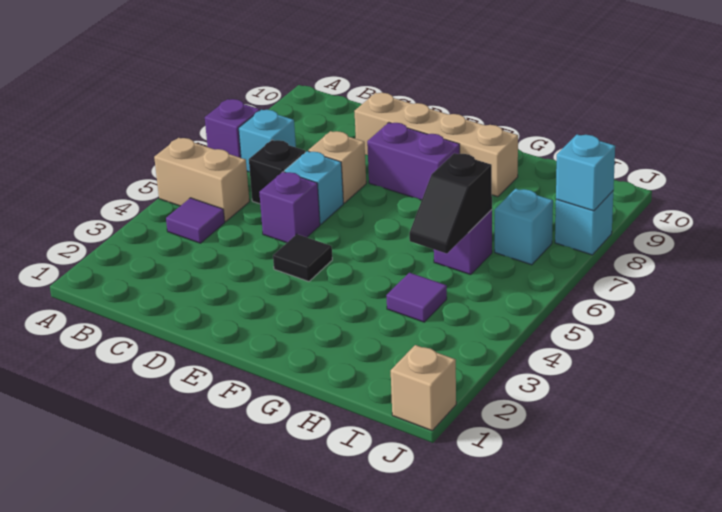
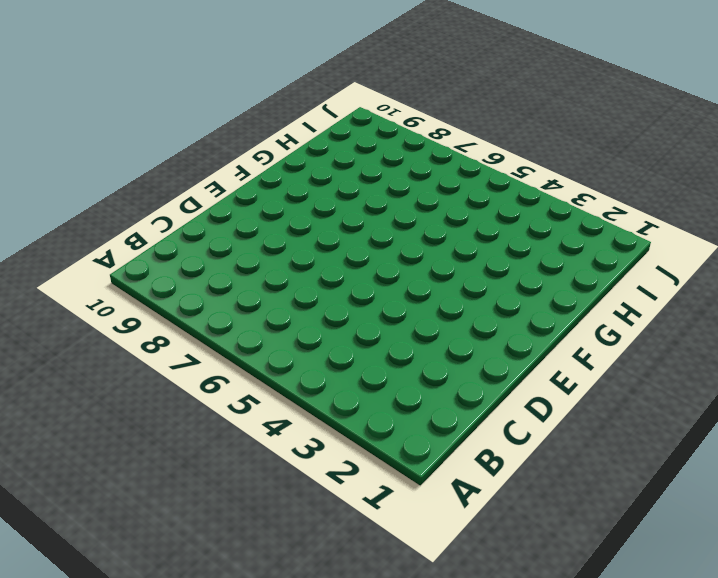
none -> tan brick A5:B5 level 1
none -> purple brick A7 level 1
none -> purple tile B4 level 1

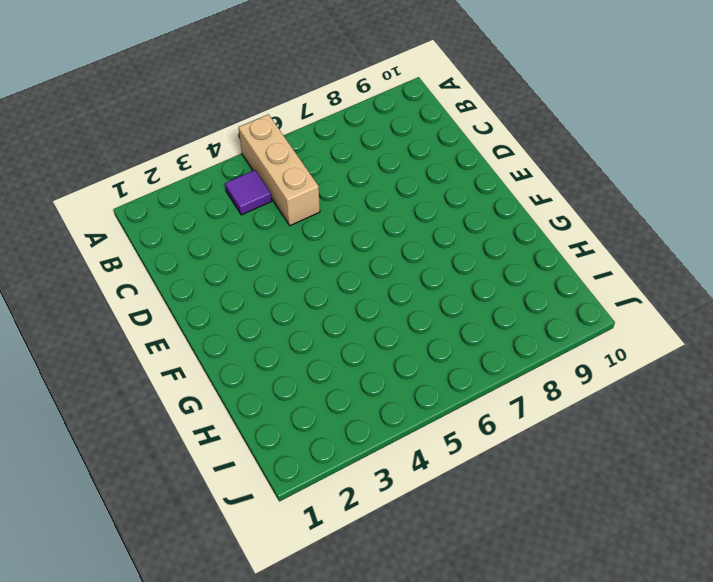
tan brick A5:C5 level 1 -> tan brick A5:B5 level 1
none -> purple brick A7 level 1
none -> cyan brick B7 level 1
none -> black brick C6 level 1

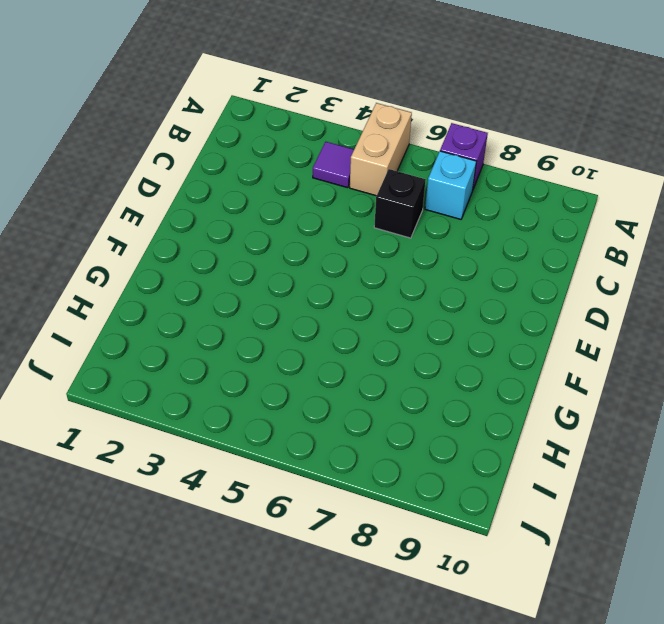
none -> purple brick D5 level 1
none -> cyan brick D6 level 1
none -> tan brick D7 level 1

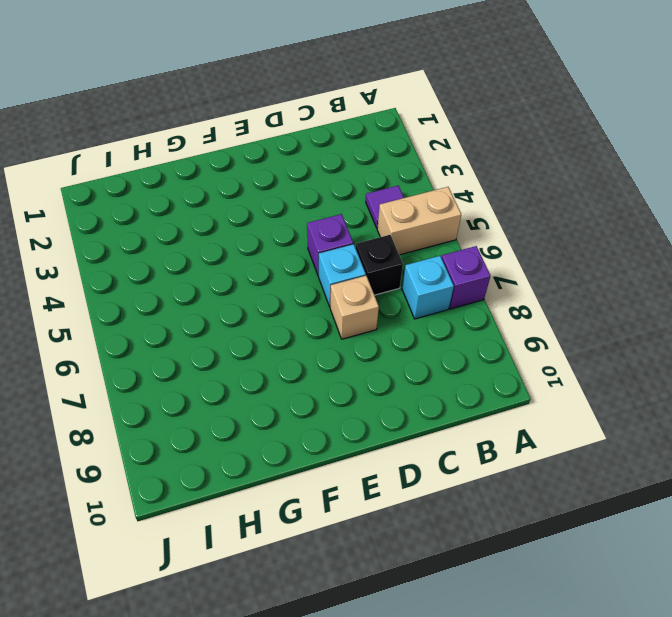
none -> tan brick D9:G9 level 1
none -> black tile E4 level 1
none -> purple brick E8:F8 level 1

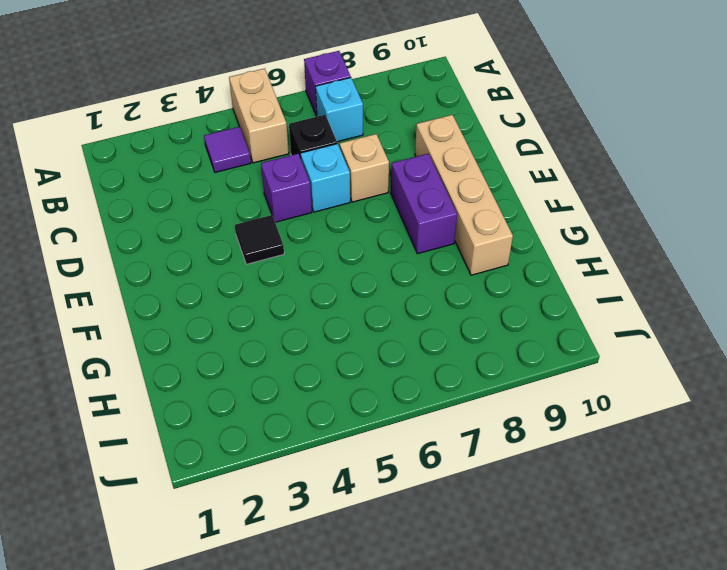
none -> purple tile H4 level 1
none -> purple brick H6 level 1
none -> cyan brick I7 level 1

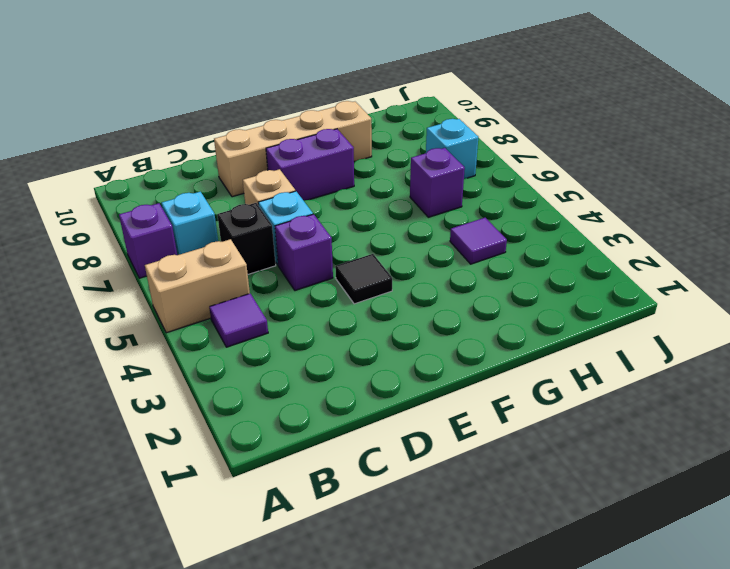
none -> tan brick J1 level 1
none -> cyan brick J8 level 1
none -> black slope H5:H6 level 2 top 6

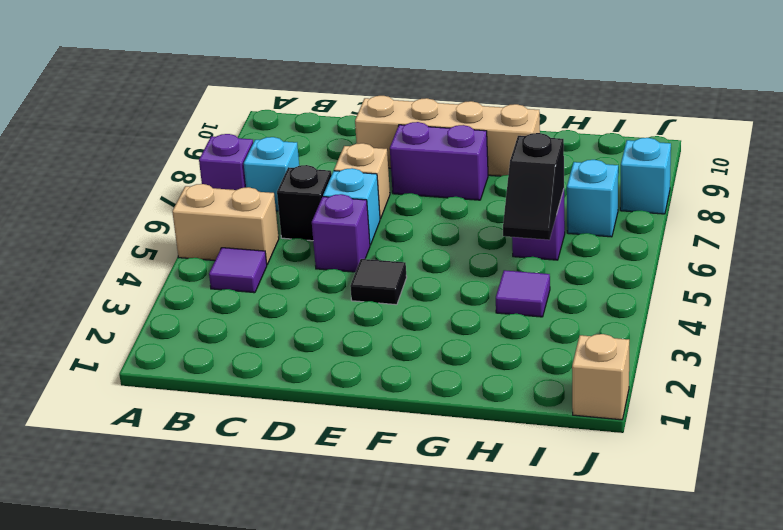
none -> cyan brick J8 level 2

